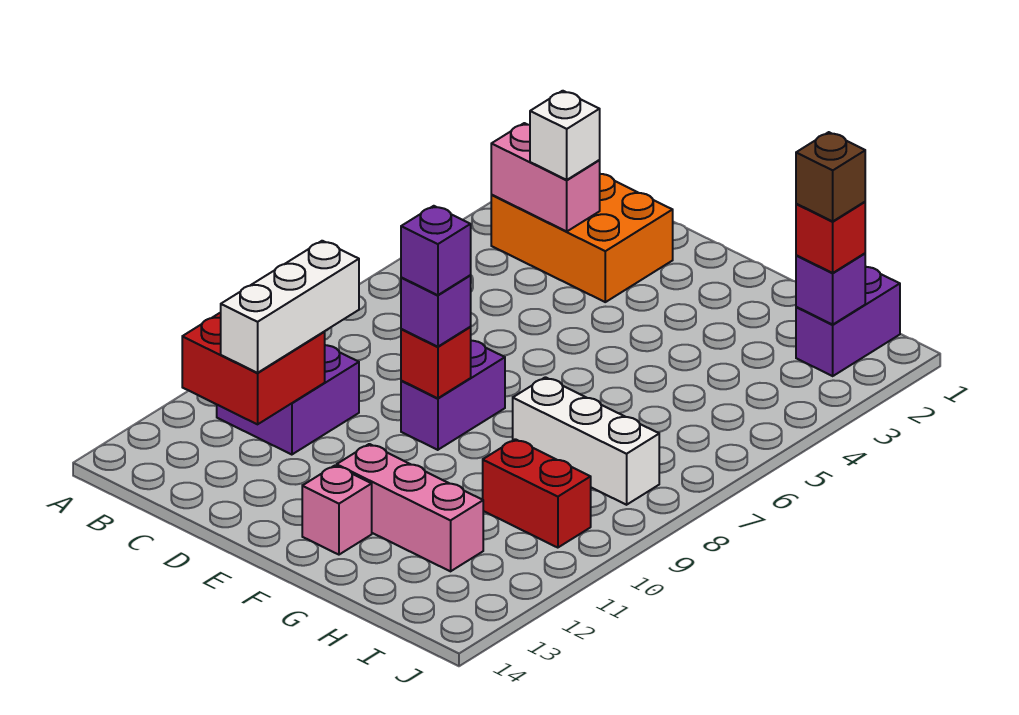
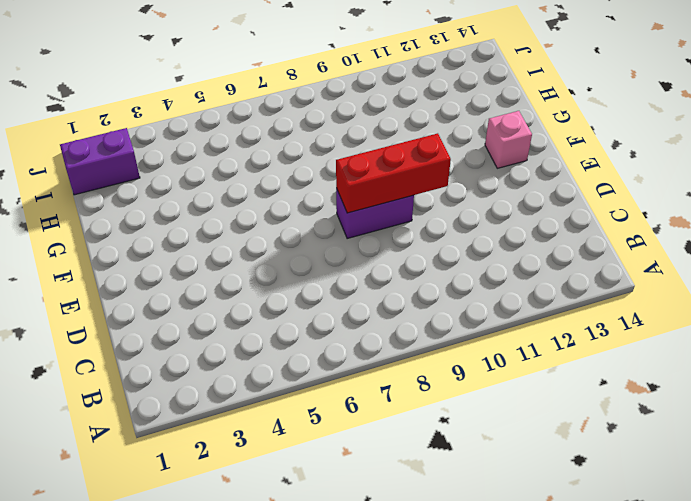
red brick E8:E10 level 2 -> red brick E9 level 2
none -> orange brick B2:D3 level 1
none -> purple brick B10:C11 level 1
none -> pink brick F12:H12 level 1

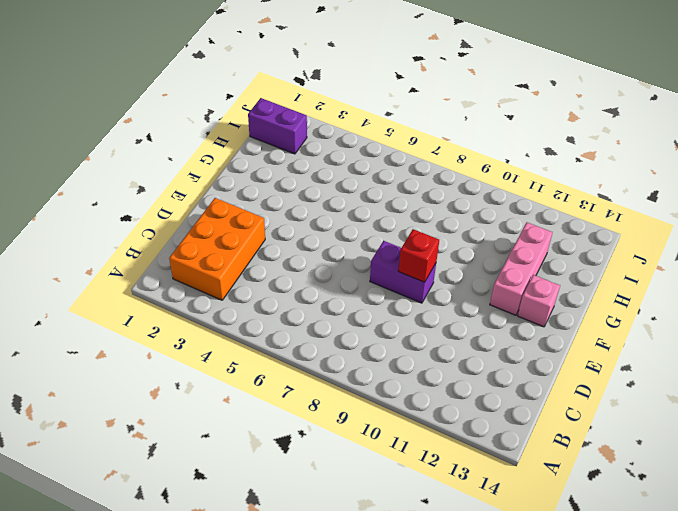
none -> purple brick B10:C11 level 1
none -> white brick G8:I8 level 1
none -> red brick H10:I10 level 1

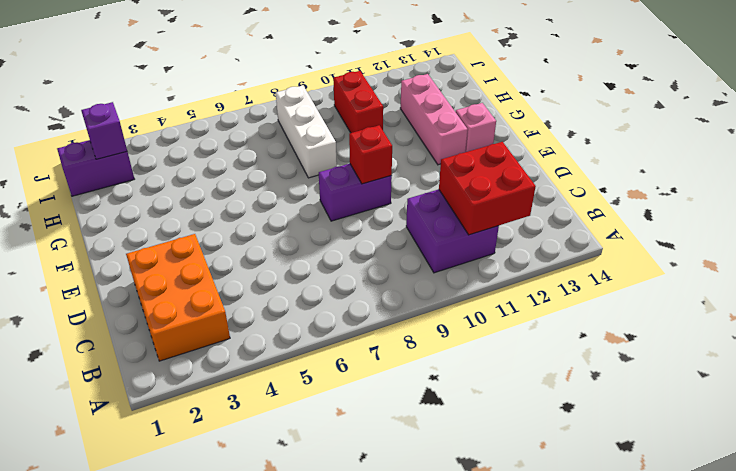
none -> pink brick B3:C3 level 2
none -> white brick C3 level 3
none -> white brick C10:C12 level 3

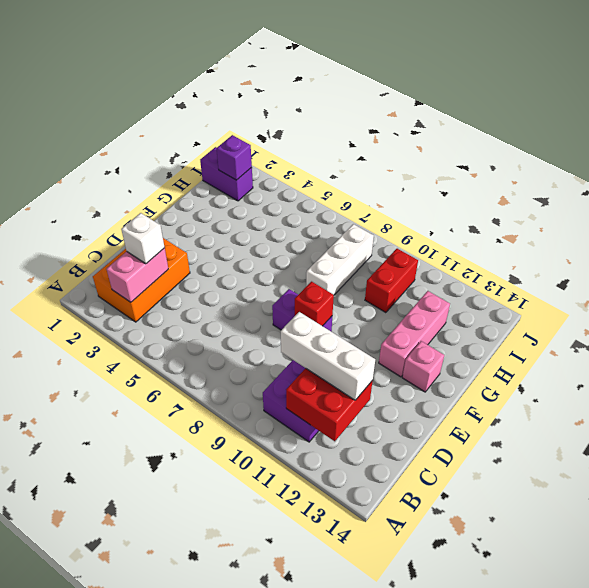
none -> purple brick E9 level 3
none -> red brick I2 level 3
none -> purple brick E9 level 4

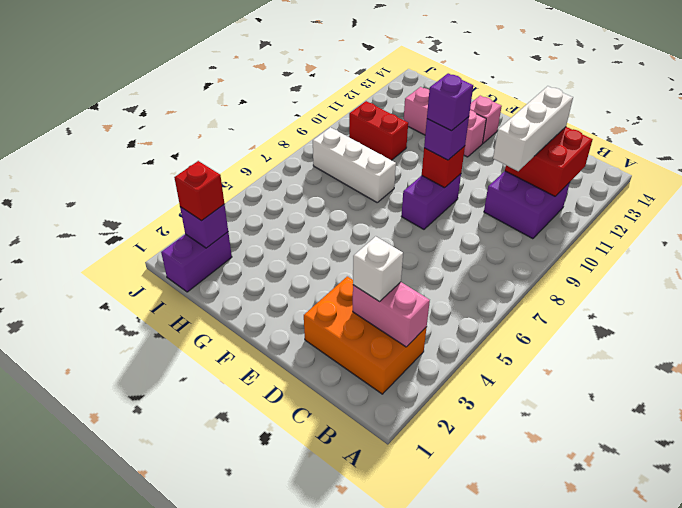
none -> brown brick I2 level 4

